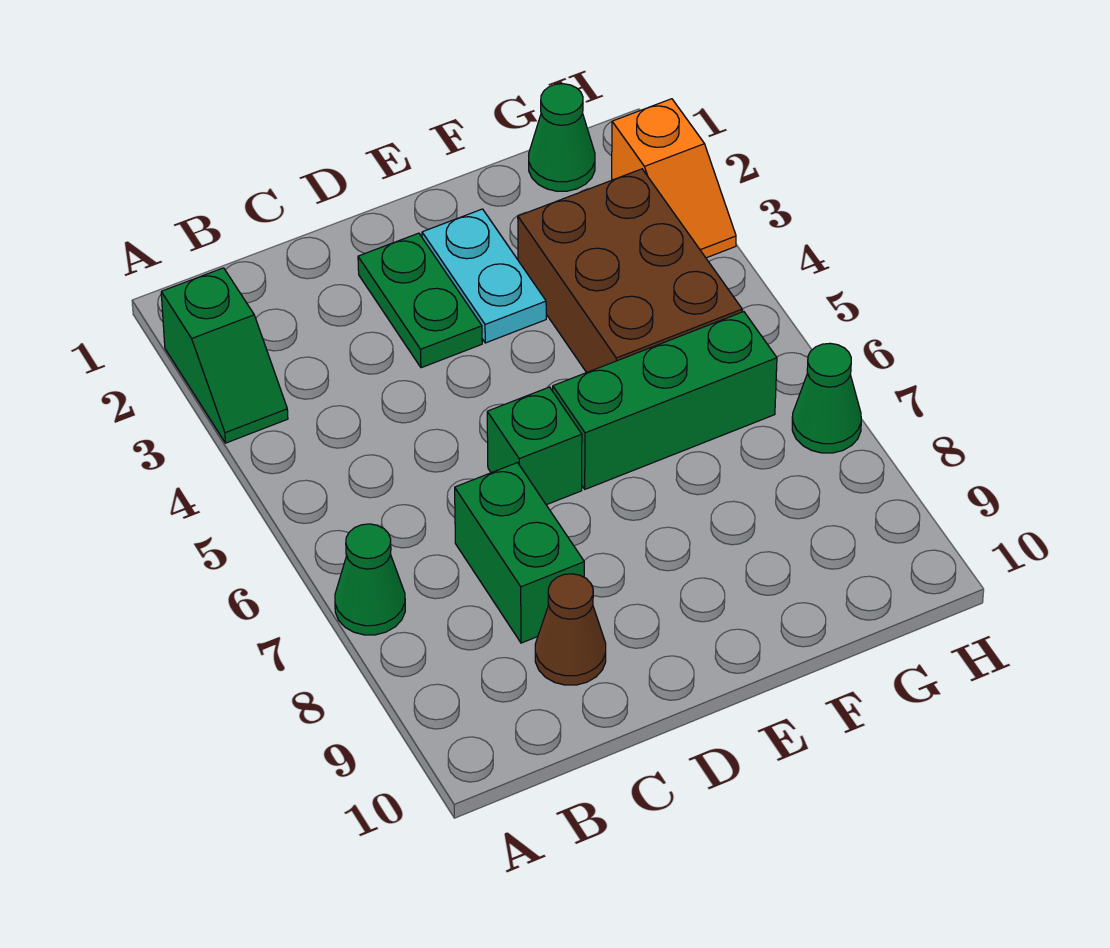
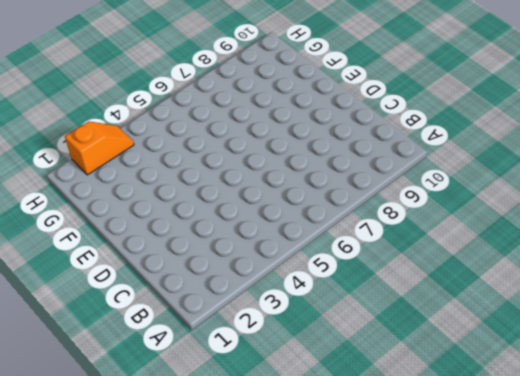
none -> green slope A2:A3 level 1 top 2
none -> green cone A7 level 1
none -> green brick C7:C8 level 1

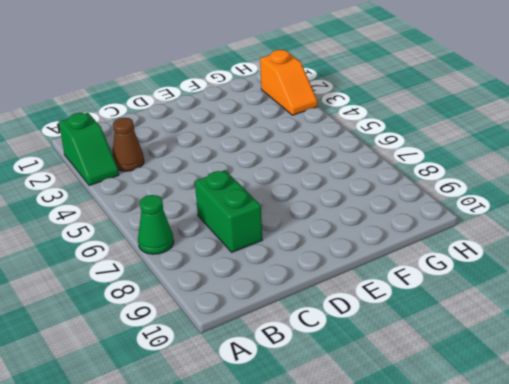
brown cone B3 level 1 -> brown cone C9 level 1
none -> green plate D2:D3 level 1
none -> green brick D6 level 1
none -> cyan plate E2:E3 level 1

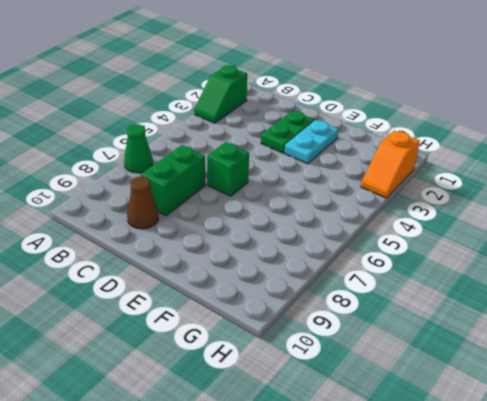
none -> green brick E6:G6 level 1
none -> brown brick F3:G5 level 1
none -> green cone G1 level 1

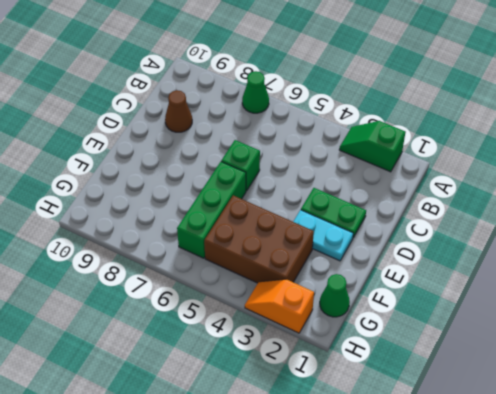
none -> green brick C7:C8 level 1
none -> green cone H7 level 1

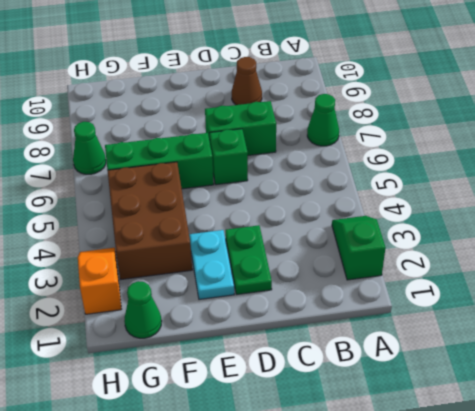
green brick C7:D7 level 1 -> green brick C7:C8 level 1

